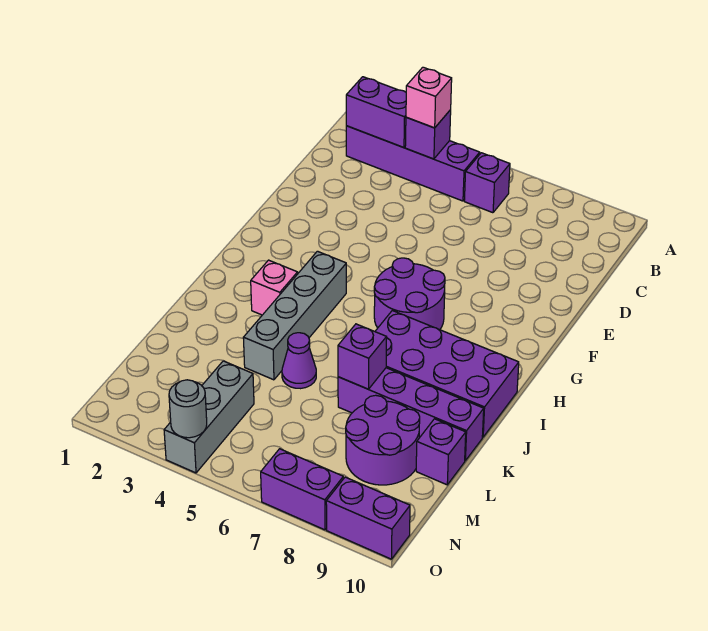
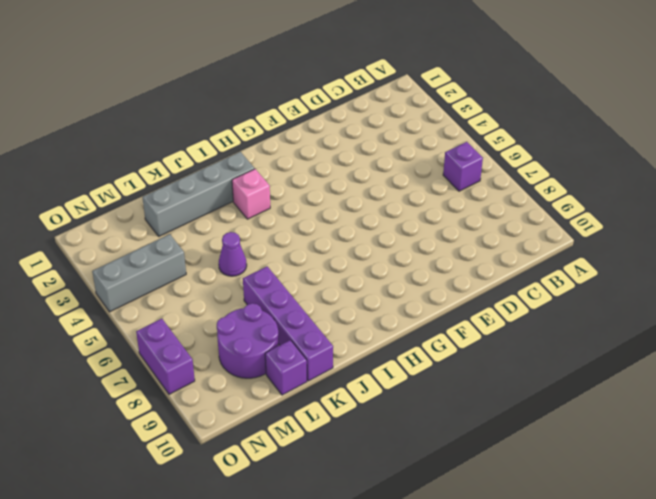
grey brick I2:L2 level 1 -> grey brick H4:K4 level 1
none -> purple brick B2:B5 level 1
none -> purple round brick G6:H7 level 1
none -> purple brick I7:J10 level 1

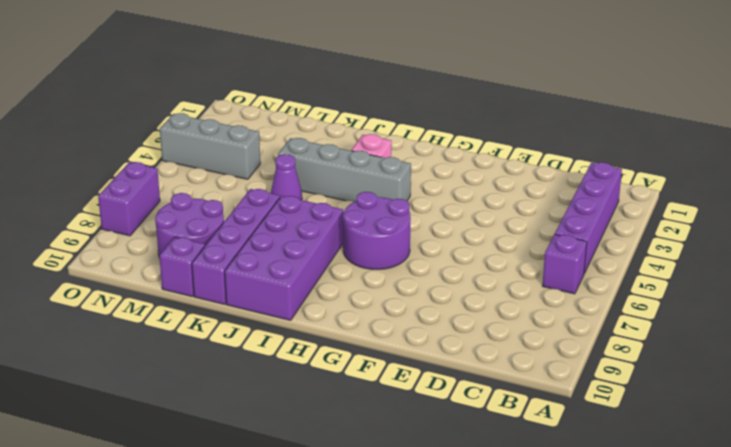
none -> purple brick O9:O10 level 1
none -> purple brick B2:B3 level 2
none -> purple brick B4 level 2

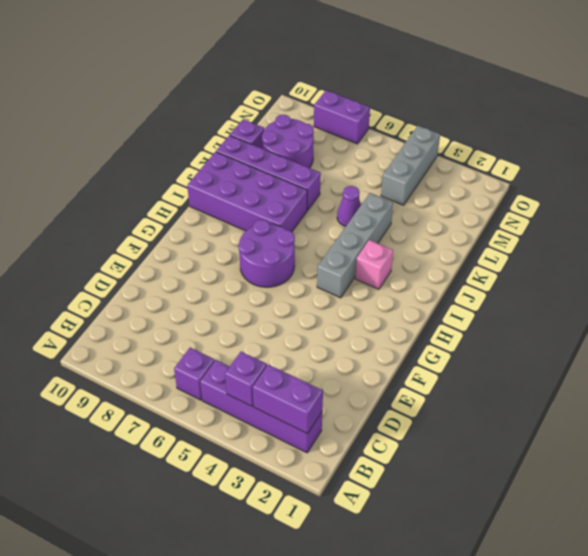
none -> purple brick O9:O10 level 1
none -> purple brick K7 level 2
none -> grey round brick O4 level 2

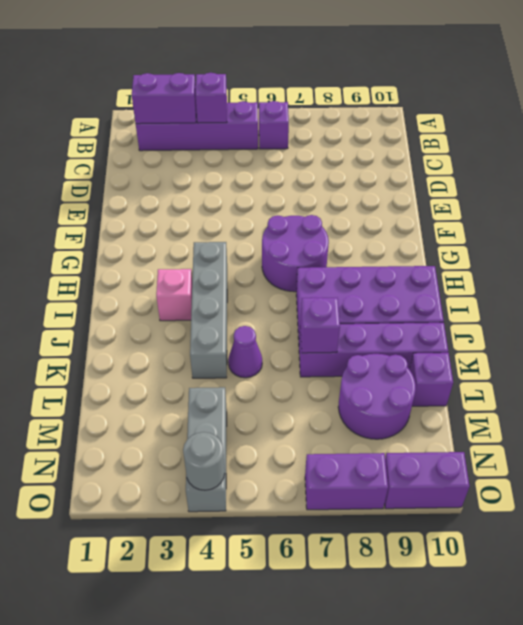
none -> pink brick B4 level 3

